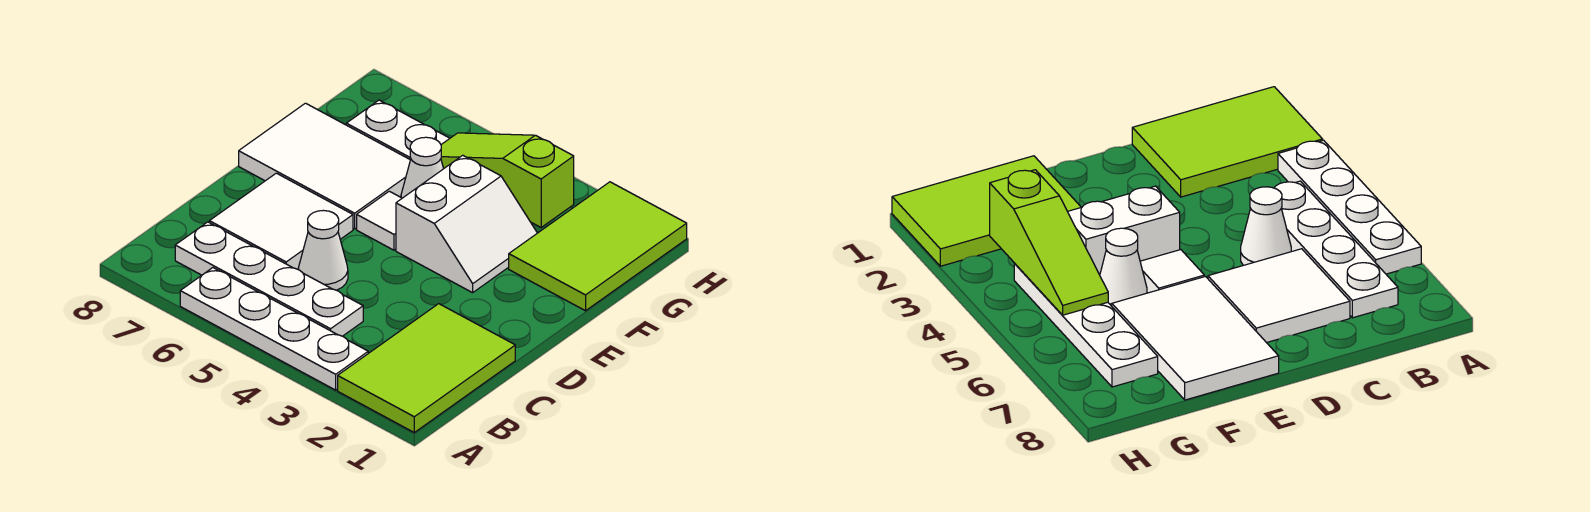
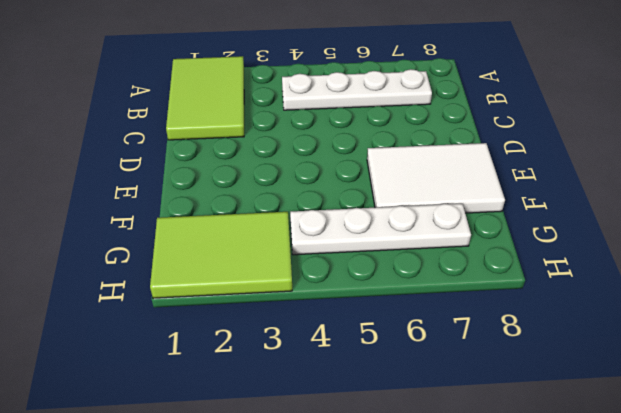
lime tile G1:H3 level 1 -> lime tile F1:H2 level 1
none -> white plate A3:A6 level 1
none -> white cone C5 level 1
none -> white tile C6:D7 level 1

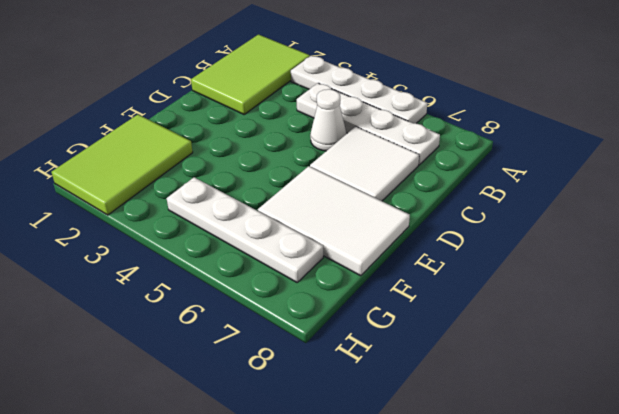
none -> white slope E3:F4 level 1 top 4
none -> white tile E5 level 1
none -> white cone F5 level 1

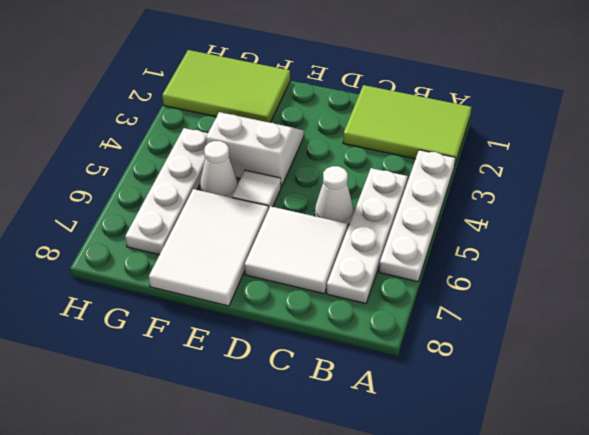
none -> lime slope G3:G5 level 2 top 3

